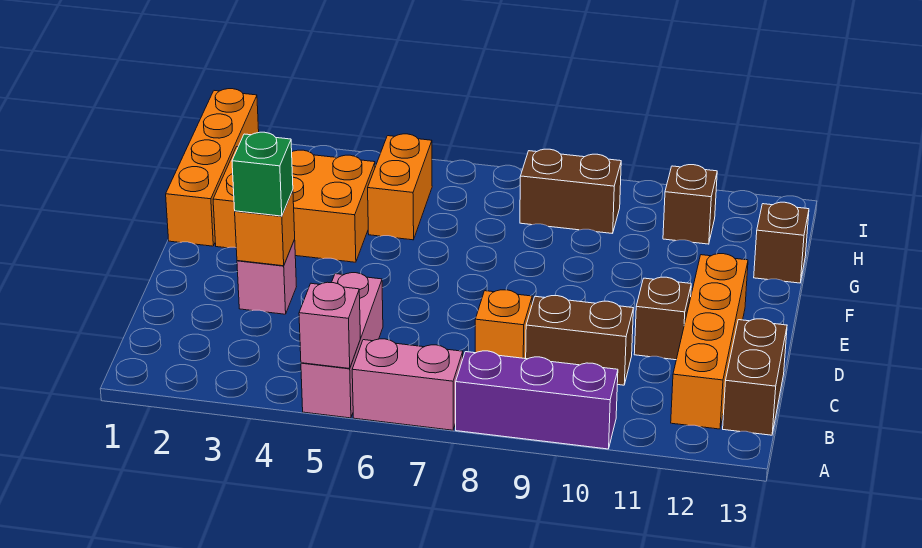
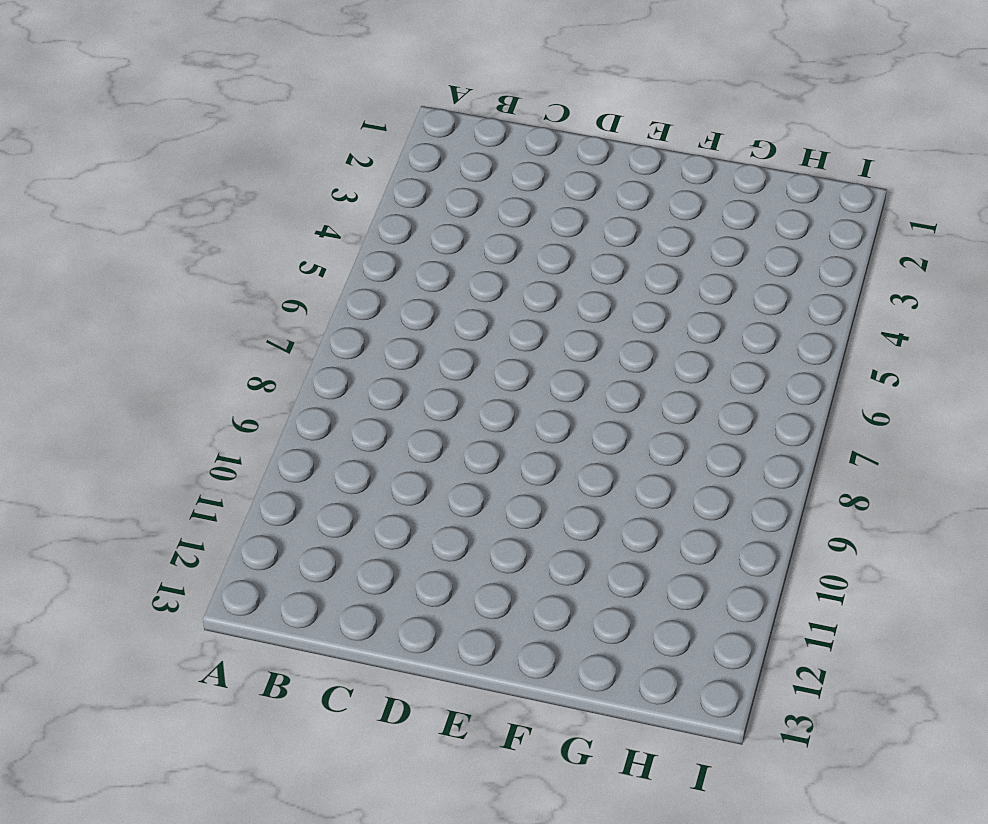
none -> pink brick A5:C5 level 1
none -> pink brick A6:A7 level 1
none -> purple brick A8:A10 level 1

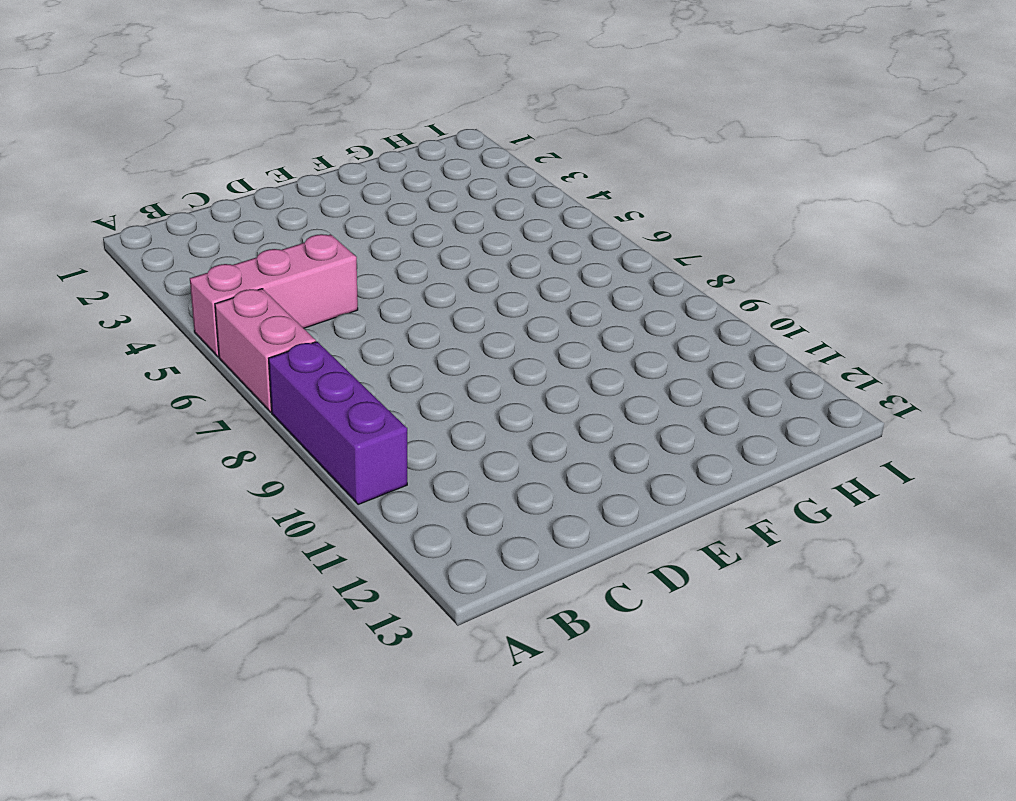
none -> orange brick B12:E12 level 1
none -> brown brick B13:C13 level 1
none -> orange brick C8 level 1

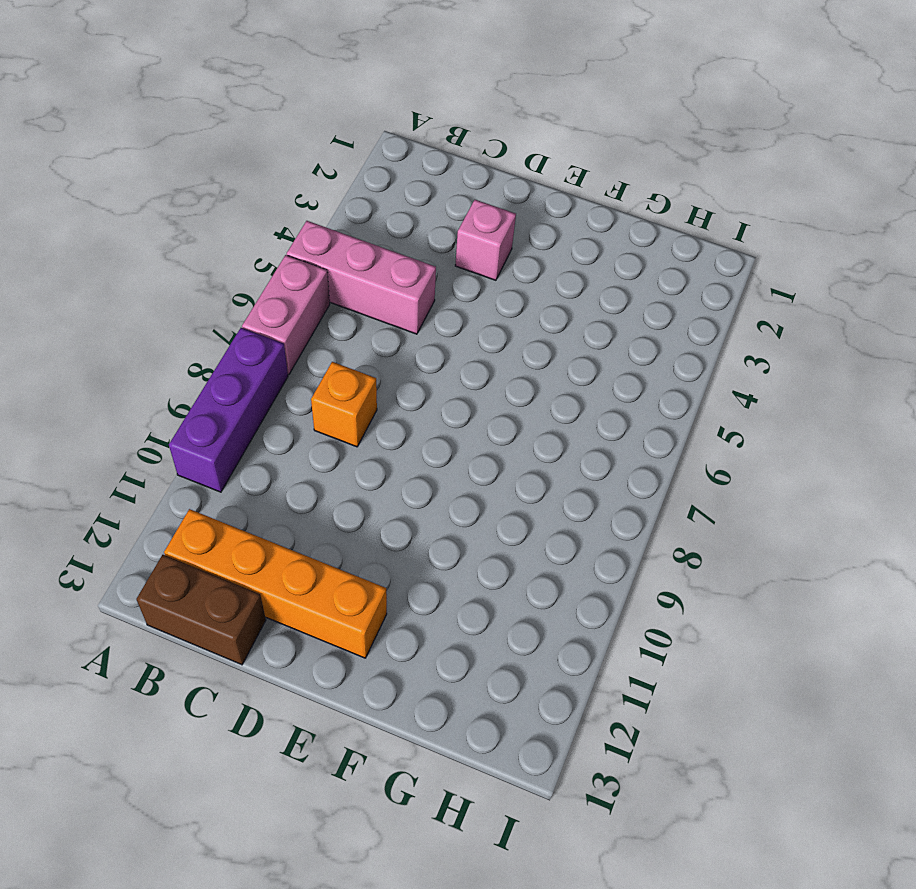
none -> brown brick C9:C10 level 1
none -> brown brick D11 level 1
none -> orange brick F1:I1 level 1

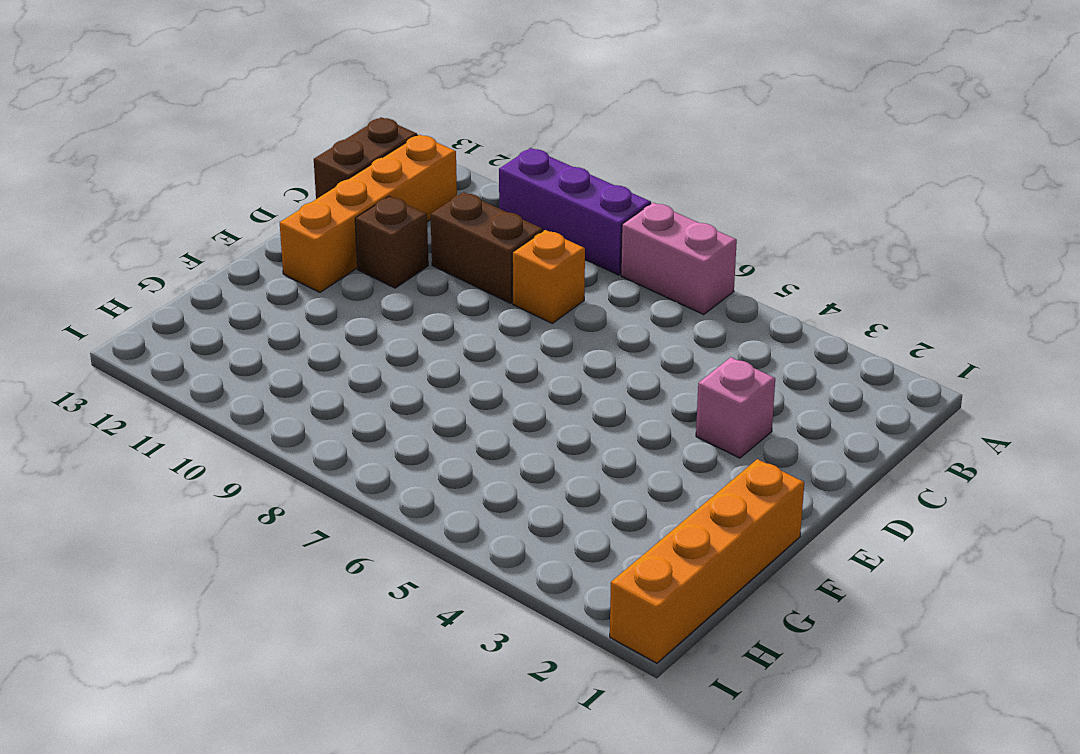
none -> pink brick A5:C5 level 1
none -> orange brick F2:G4 level 1
none -> orange brick G5:H5 level 1

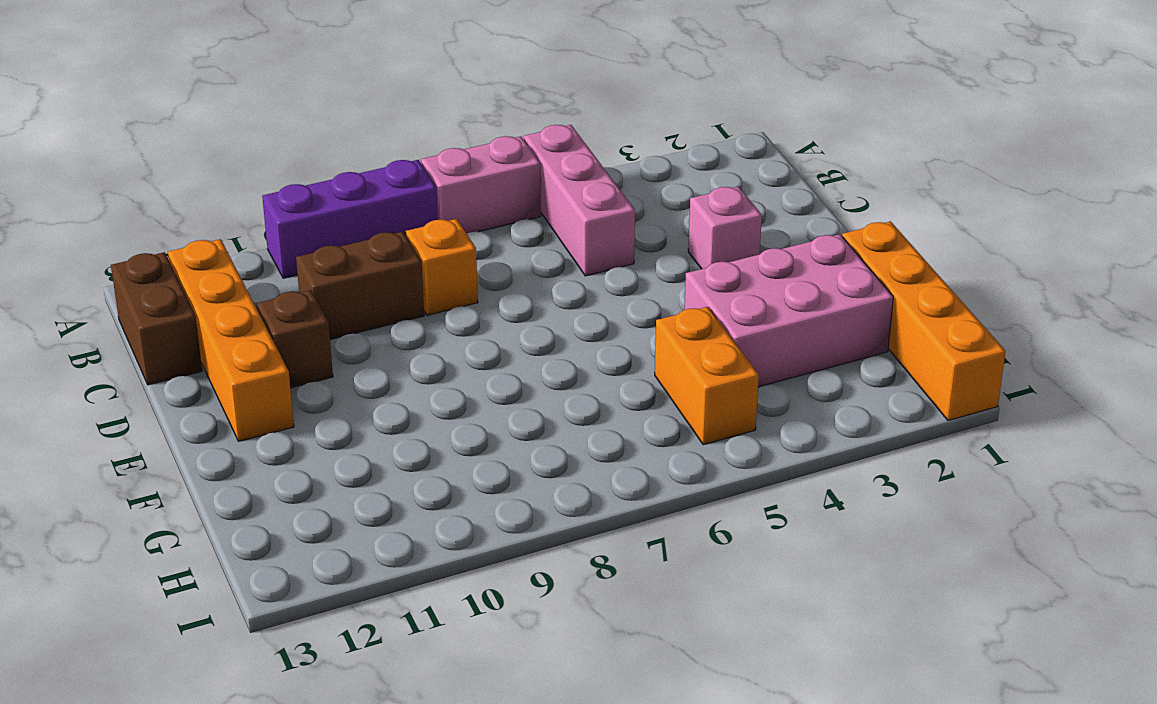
pink brick F2:G4 level 1 -> orange brick F2:G4 level 1
none -> brown brick G13 level 1
none -> brown brick H8:H9 level 1
none -> brown brick H11 level 1

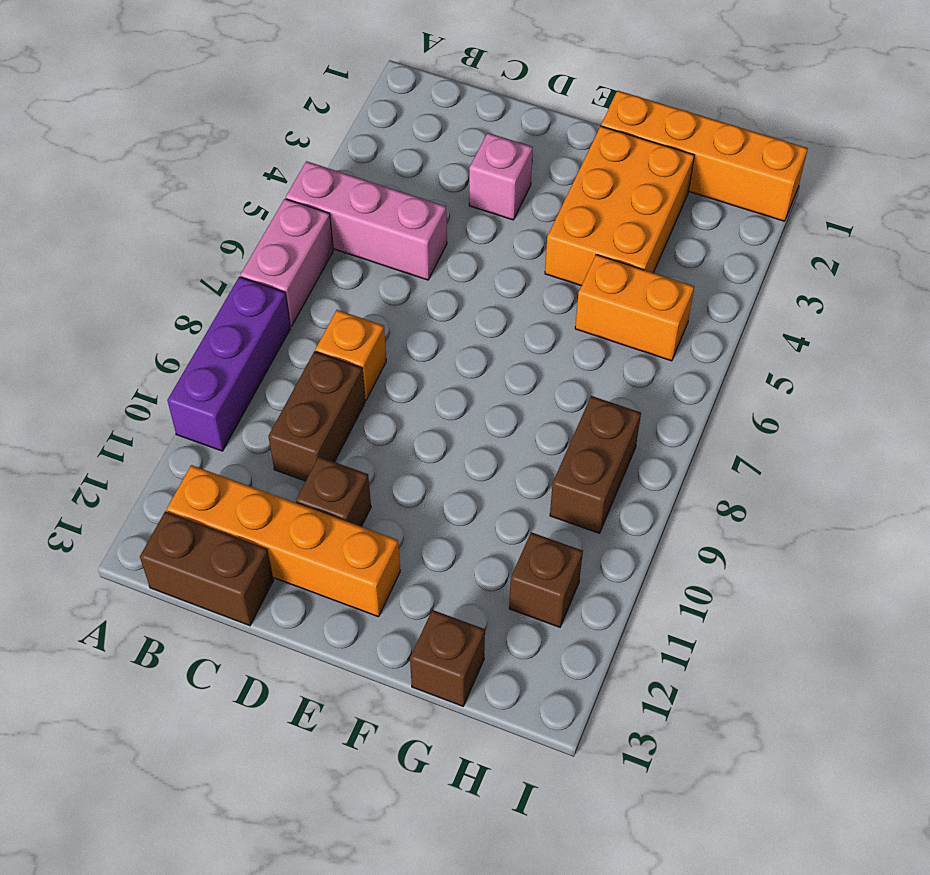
none -> pink brick A5 level 2
none -> orange brick D3 level 2
none -> green brick D3 level 3

